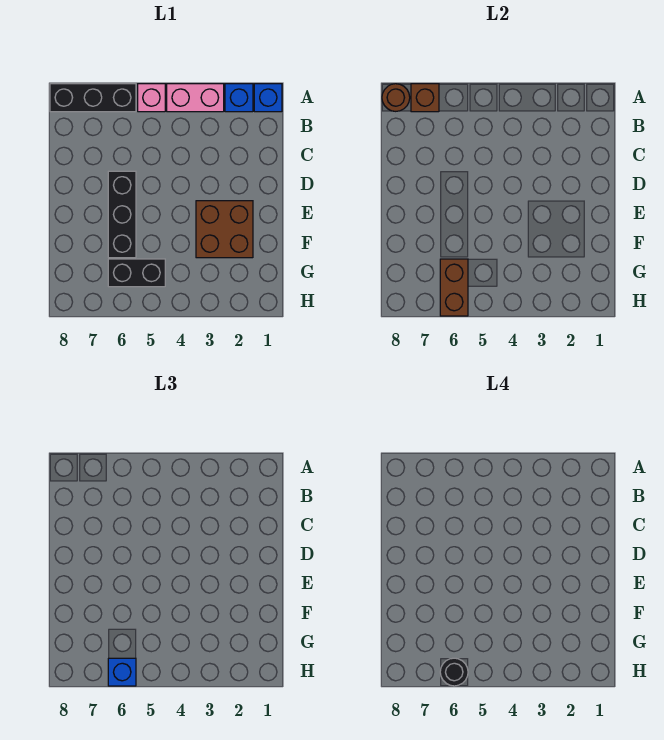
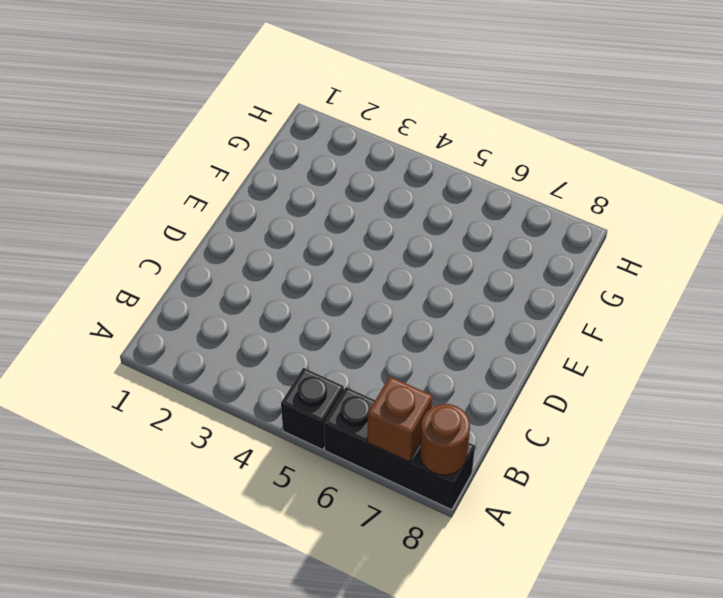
black brick A5 level 1 -> pink brick A5 level 1
none -> blue brick A1 level 1
none -> blue brick A2 level 1
none -> pink brick A3:A4 level 1

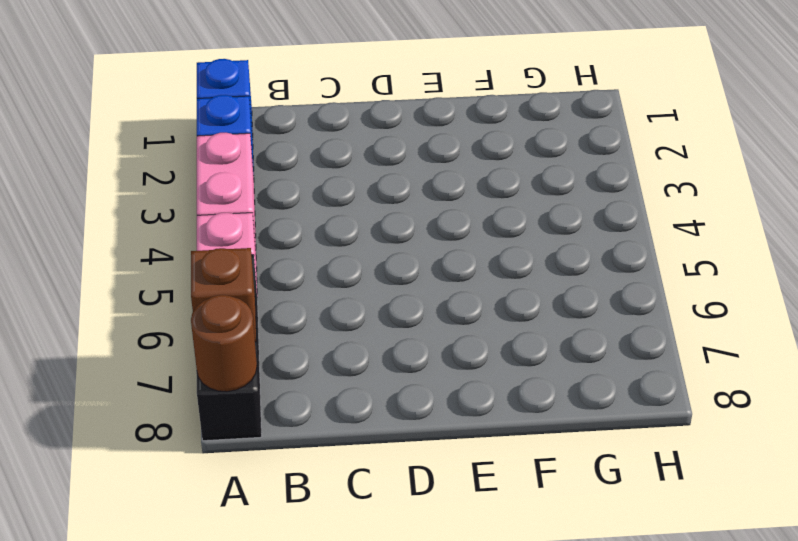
none -> black brick D6:F6 level 1
none -> brown brick E2:F3 level 1
none -> black brick G5:G6 level 1

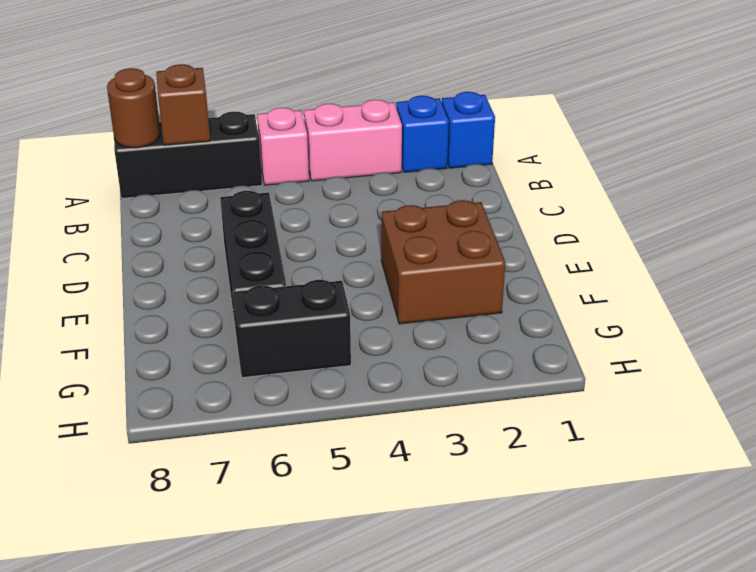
none -> brown brick G6:H6 level 2
none -> blue brick H6 level 3
none -> black round brick H6 level 4

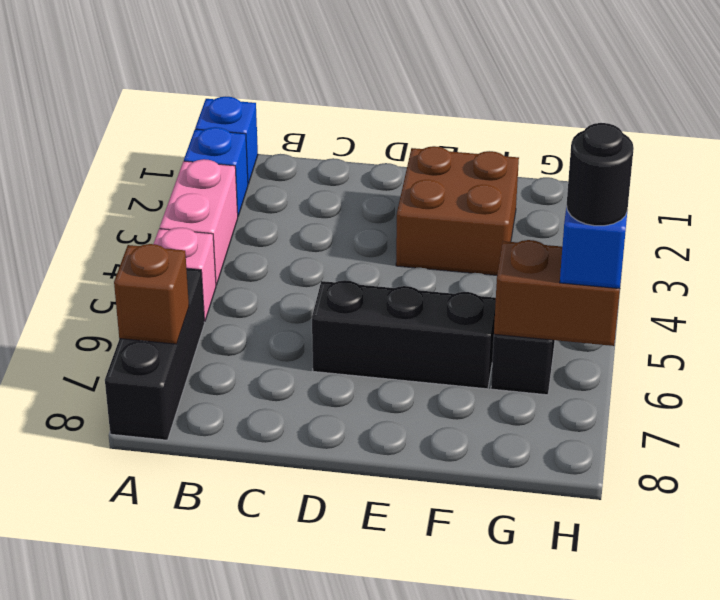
none -> brown round brick A8 level 2

